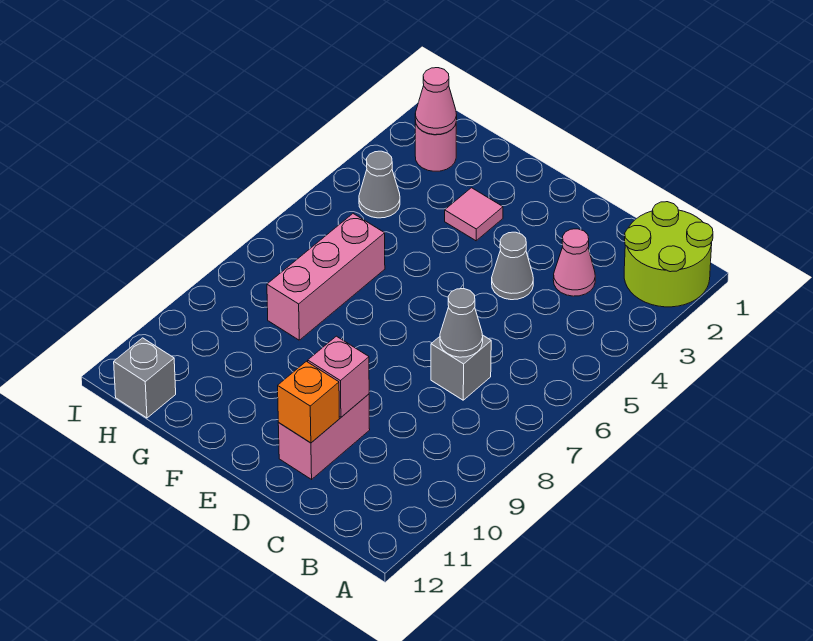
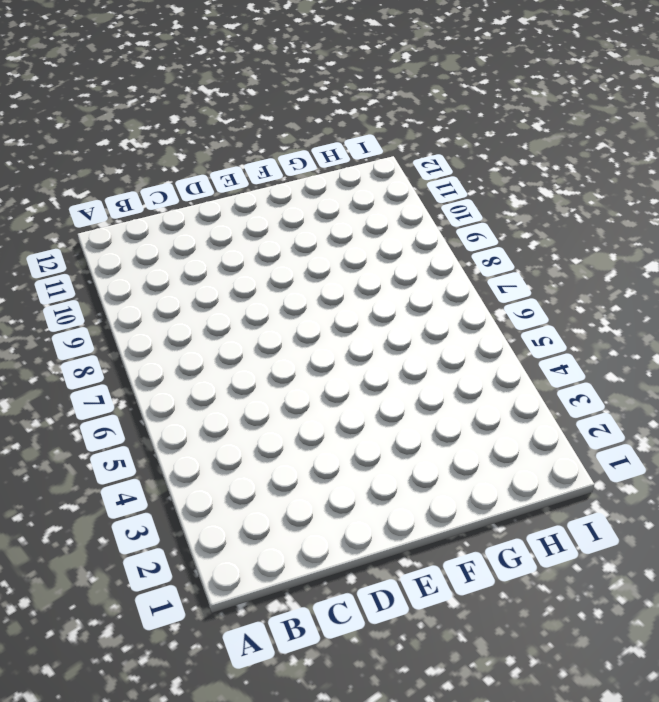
none -> lime round brick A1:B2 level 1
none -> pink cone C3 level 1
none -> grey brick C7 level 1

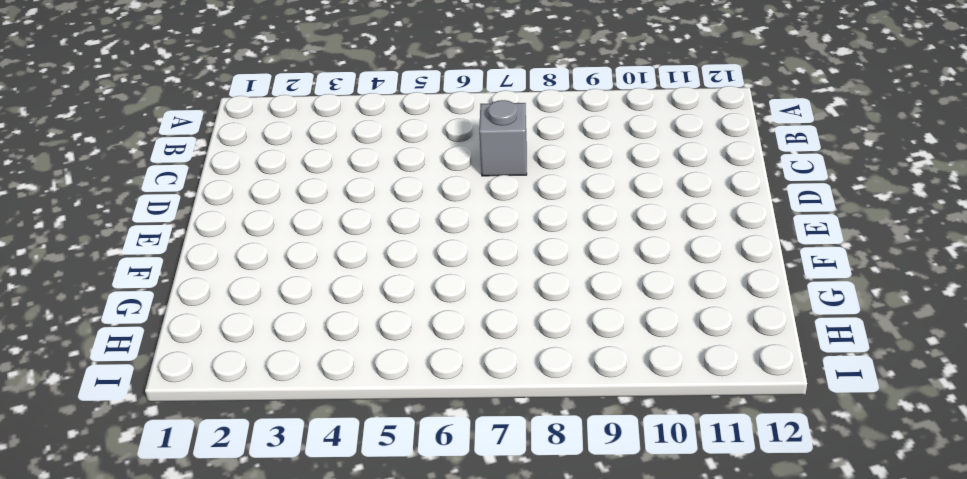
none -> lime round brick A1:B2 level 1
none -> pink cone C3 level 1
none -> grey cone D4 level 1

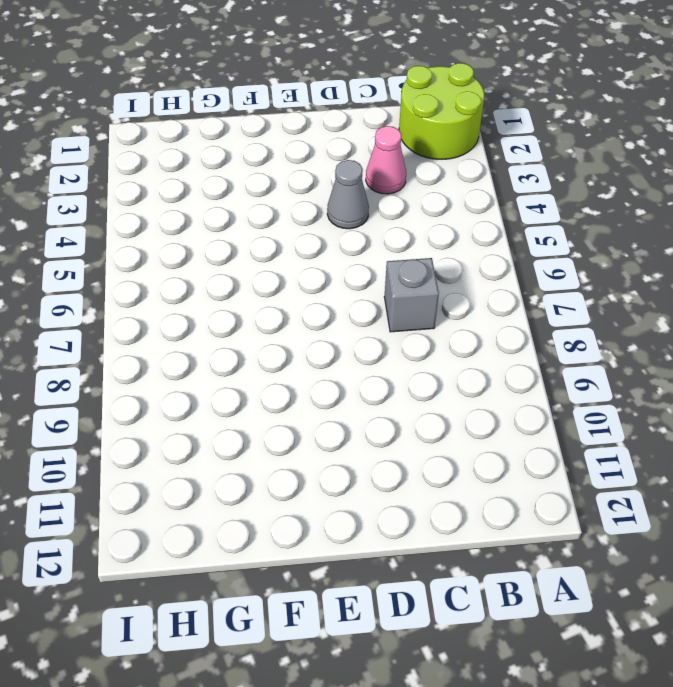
none -> pink brick D10:D11 level 1
none -> pink tile F3 level 1
none -> pink brick G6:G8 level 1

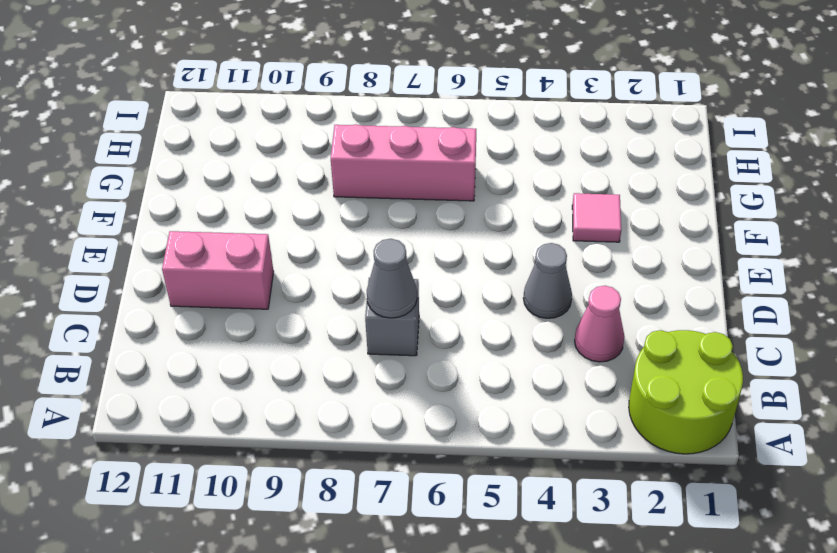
none -> pink round brick H2 level 1
none -> grey cone H4 level 1
none -> grey brick H12 level 1

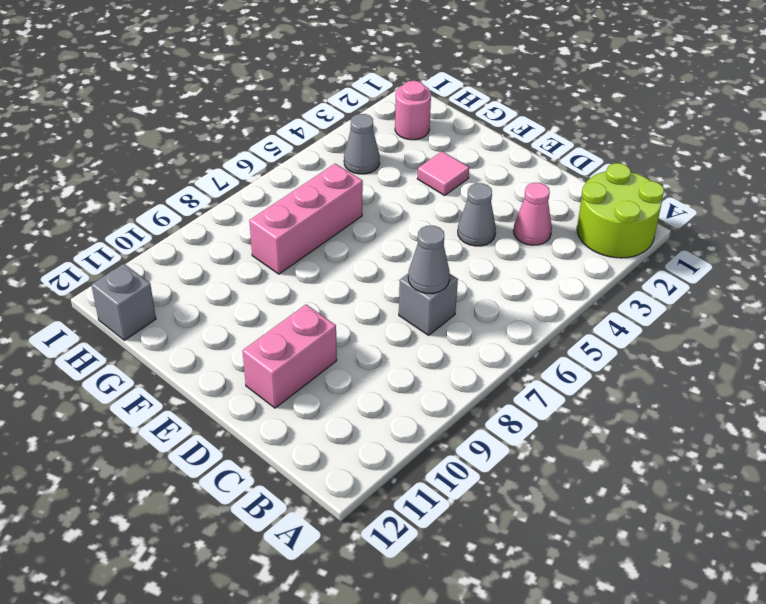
none -> pink brick D10 level 2
none -> orange brick D11 level 2
none -> pink cone H2 level 2

